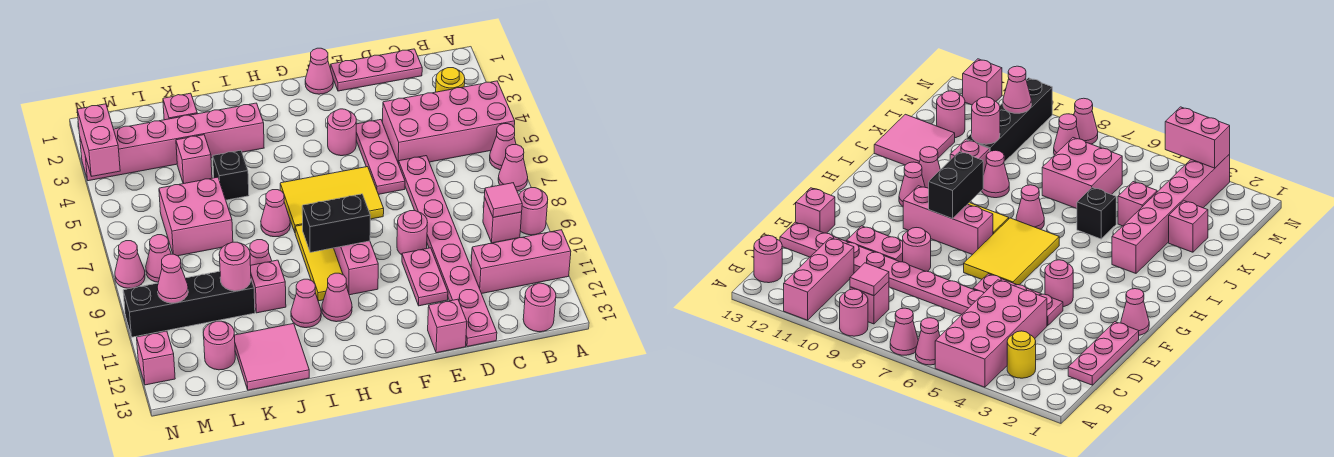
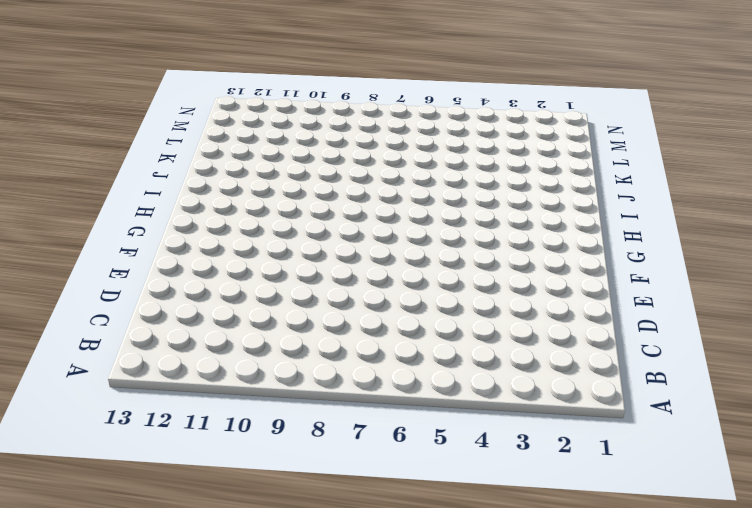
none -> pink brick A4:D5 level 1
none -> pink cone A6 level 1
none -> pink cone A7 level 1
none -> pink round brick A9 level 1

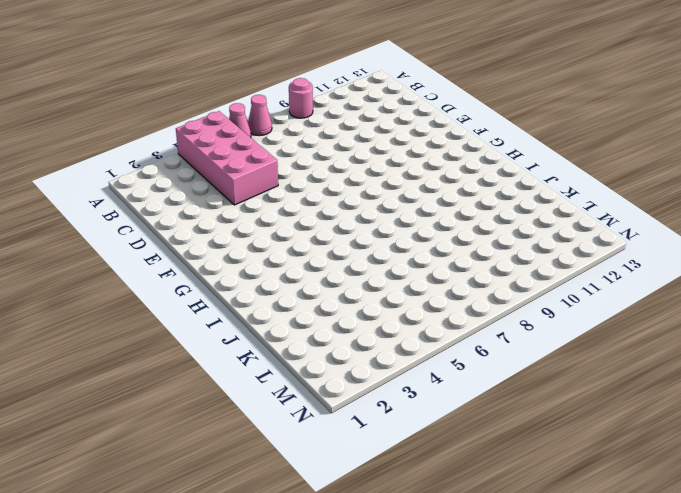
none -> pink brick A11:C11 level 1
none -> yellow round brick B3 level 1
none -> pink brick B9 level 1
none -> pink round brick B13 level 1

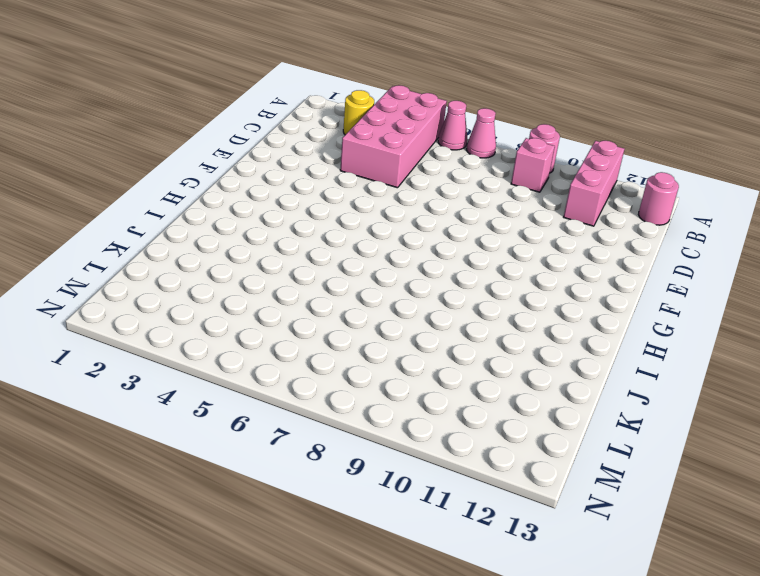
none -> pink plate C1:E1 level 1
none -> pink plate D6:D13 level 1
none -> pink plate E4:E6 level 1
none -> pink round brick E9 level 1

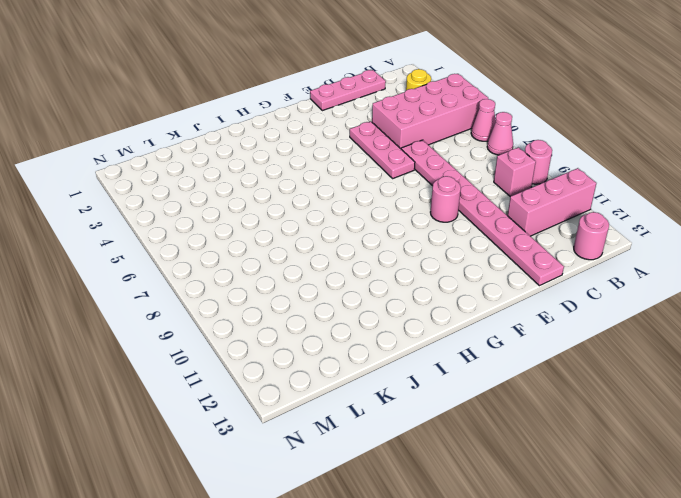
none -> pink plate E10:E11 level 1
none -> pink brick E13 level 1
none -> pink cone F1 level 1
none -> pink round brick F4 level 1

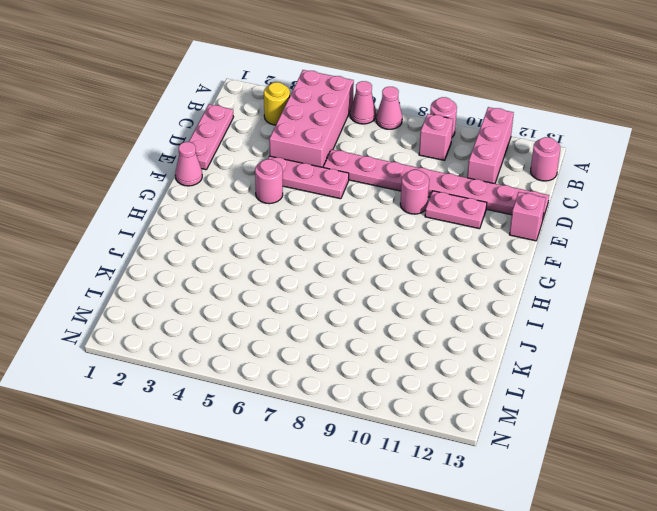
none -> yellow tile F6:H7 level 1
none -> pink brick G8:G10 level 1
none -> yellow tile H8:H10 level 1
none -> pink cone H11 level 1

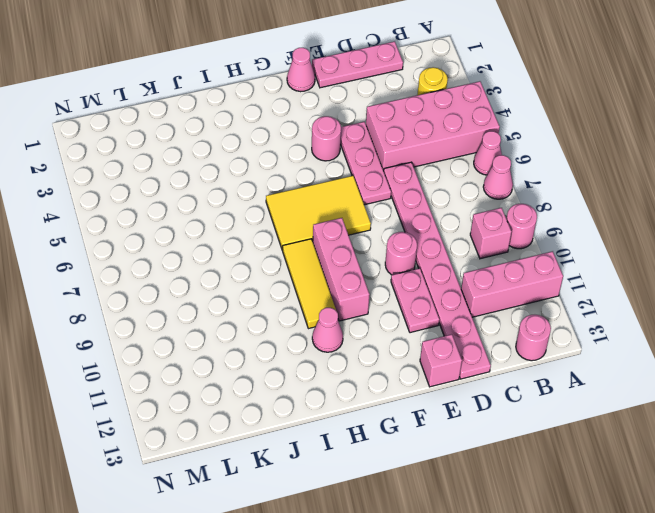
none -> pink brick I3:N3 level 1
none -> pink cone I7 level 1
none -> pink cone I11 level 1
none -> black brick J5 level 1

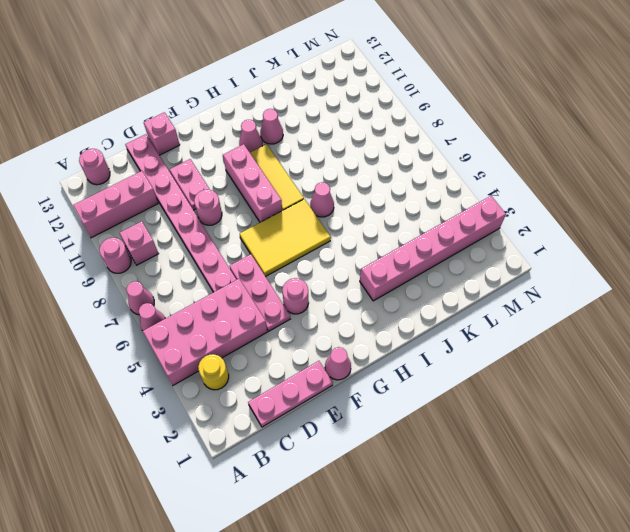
none -> black brick J5 level 1
none -> pink cone J9 level 1
none -> pink brick J10 level 1
none -> pink tile J12:K13 level 1

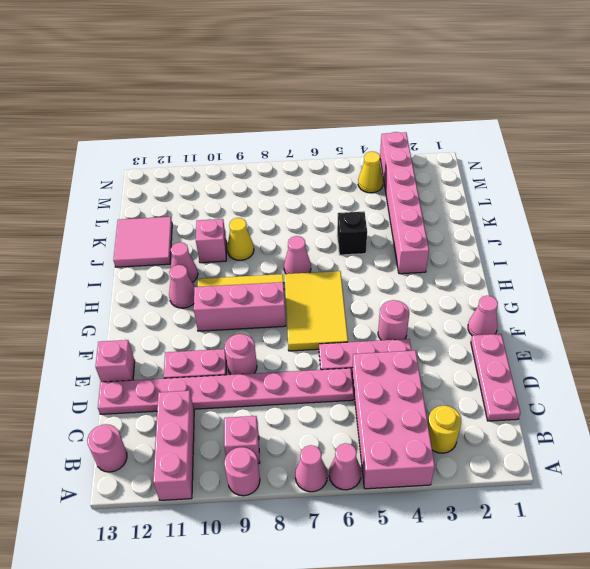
yellow cone J9 level 1 -> pink cone J9 level 1
yellow cone M4 level 1 -> none
none -> pink brick K2 level 1
none -> pink brick K4 level 1
none -> pink brick K6:L7 level 1
none -> black brick K10:N10 level 1

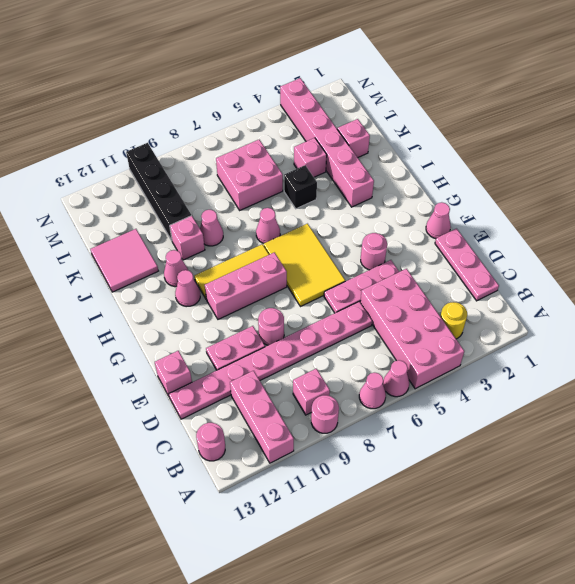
none -> pink round brick L12 level 1
none -> pink cone M8 level 1
none -> pink cone N8 level 1
none -> pink brick N12 level 1

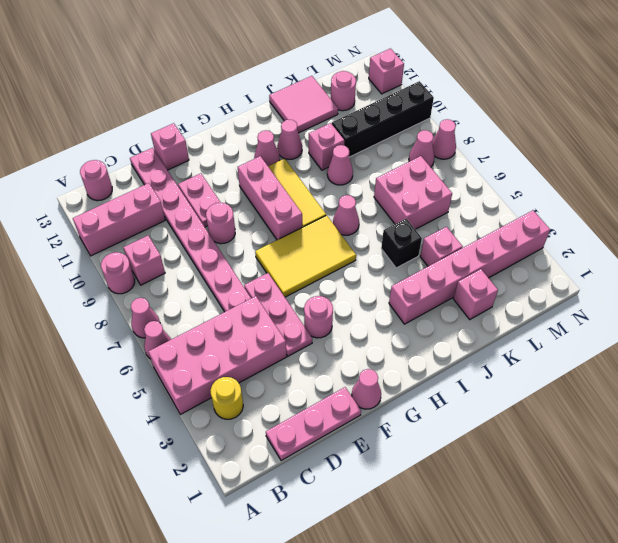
none -> pink tile B9 level 2
none -> black brick G9:H9 level 2
none -> pink round brick K10 level 2
none -> pink cone M10 level 2

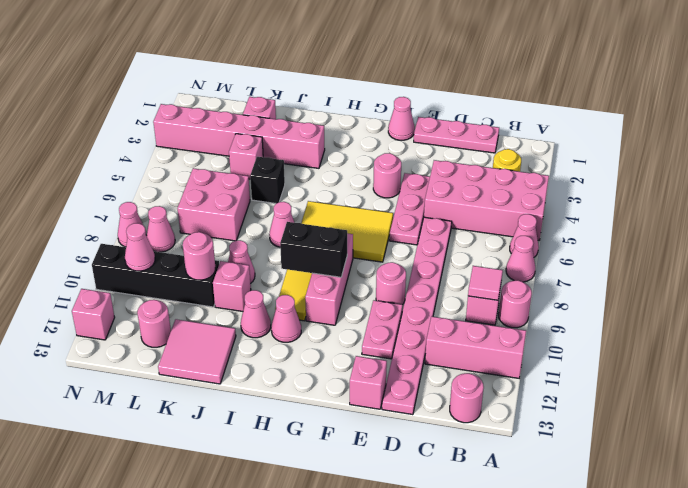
none -> pink brick N3:N4 level 2

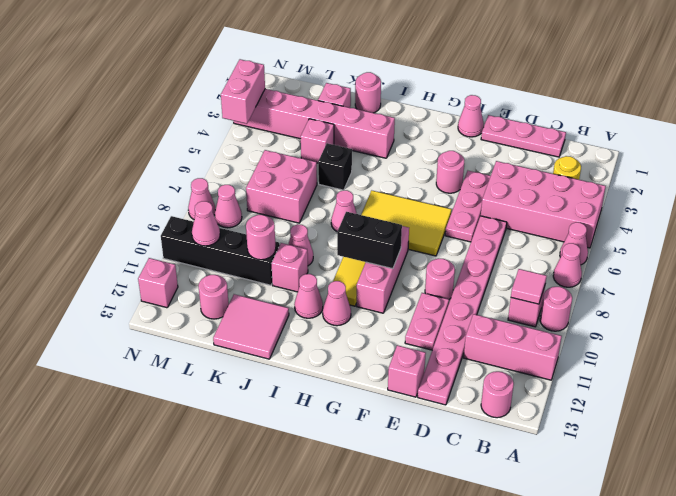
pink round brick J1 level 1 -> none

